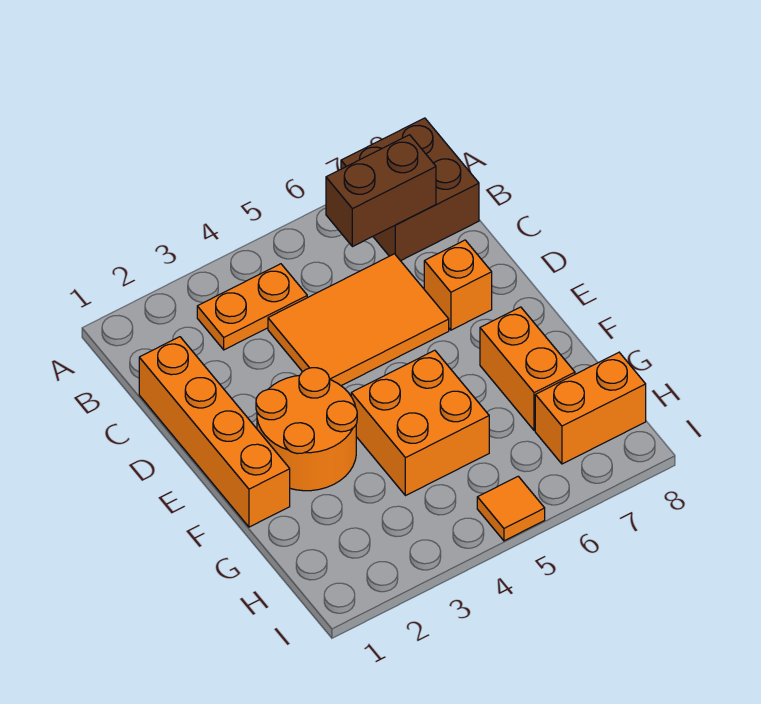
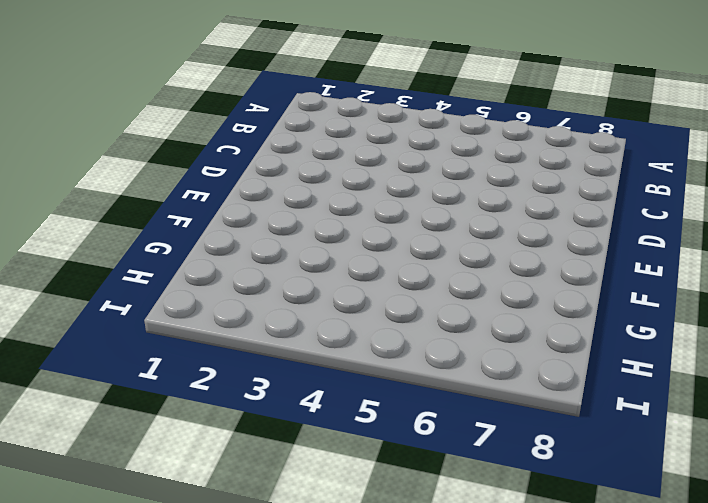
none -> brown brick A7:B8 level 1
none -> orange plate B3:B4 level 1

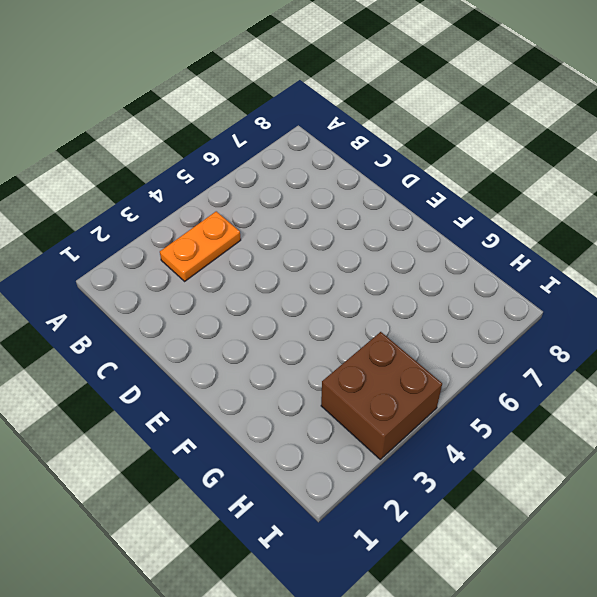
brown brick H3:I4 level 1 -> brown brick A7:B8 level 1
none -> orange brick C1:F1 level 1
none -> orange tile C4:D6 level 1

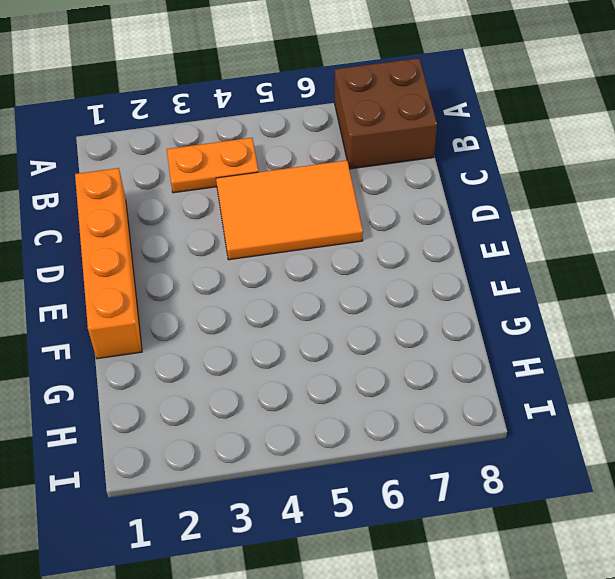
none -> orange brick D7 level 1
none -> orange round brick E2:F3 level 1

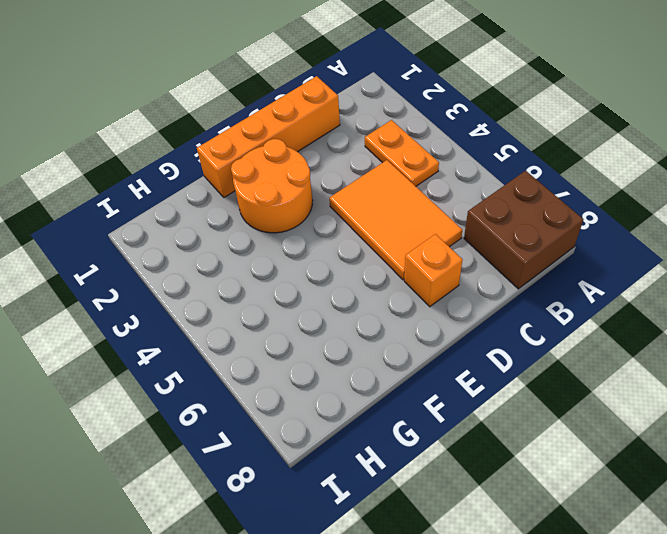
none -> orange brick F4:G5 level 1
none -> orange brick F7:G7 level 1

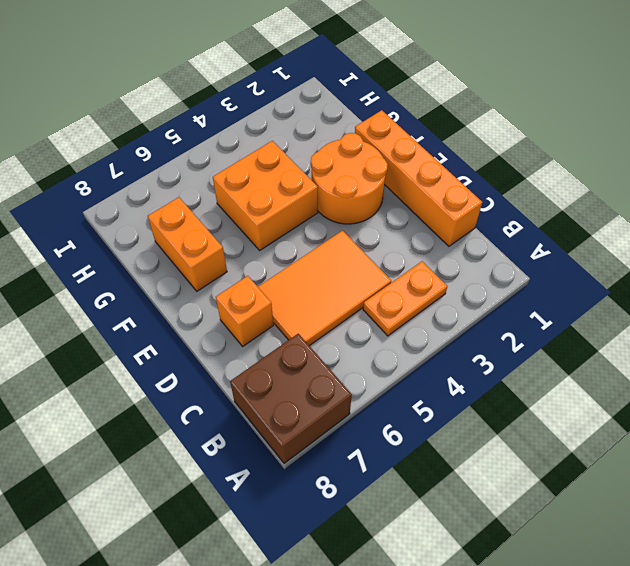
none -> orange brick H7:H8 level 1
none -> orange tile I5 level 1

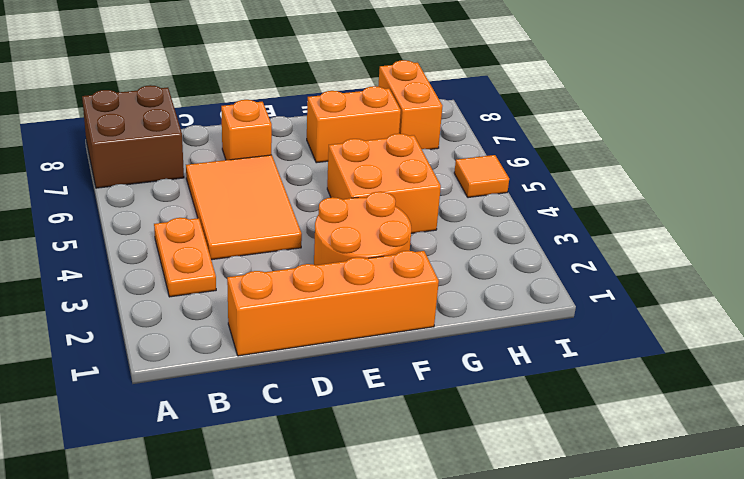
none -> brown brick B6:B7 level 2

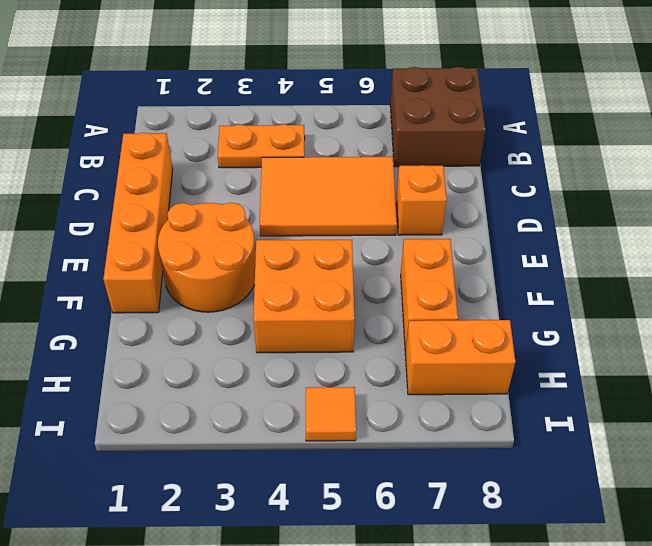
none -> brown brick B6:B7 level 2

